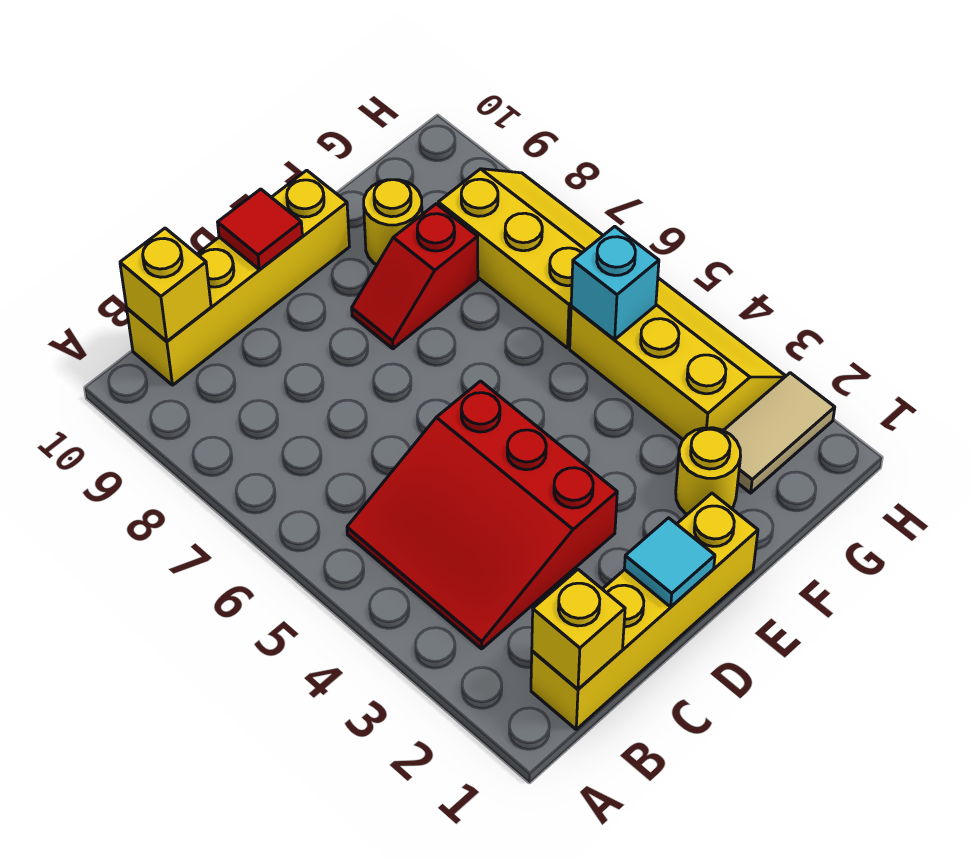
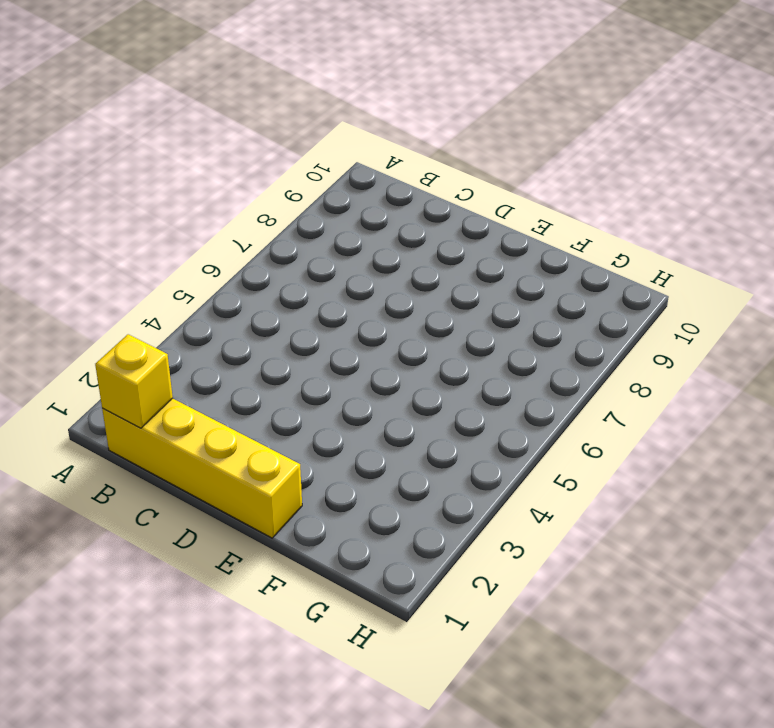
none -> red slope B3:D5 level 1 top D
none -> yellow brick B10:E10 level 1
none -> red slope E8:F8 level 1 top F

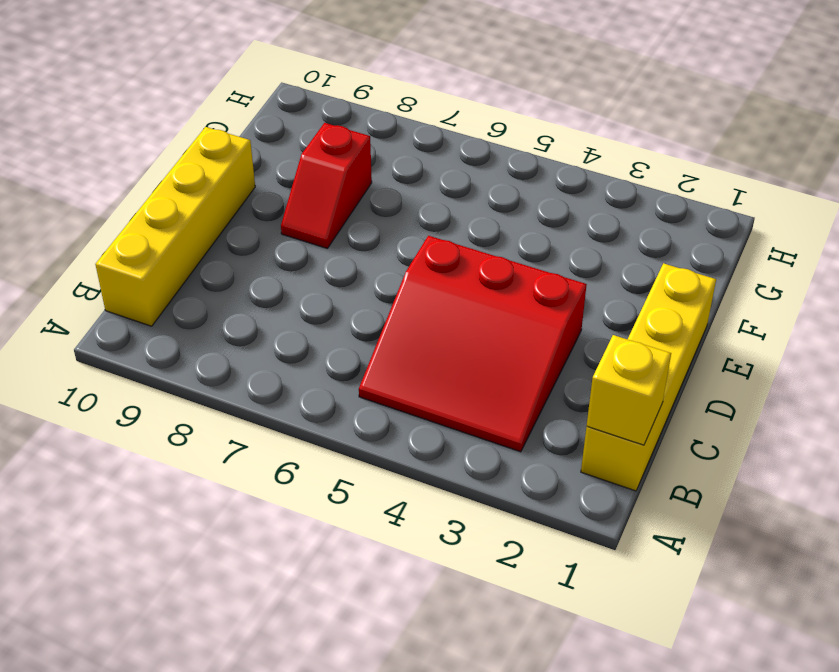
none -> yellow round brick F2 level 1
none -> yellow round brick F9 level 1
none -> tan tile G2:H2 level 1

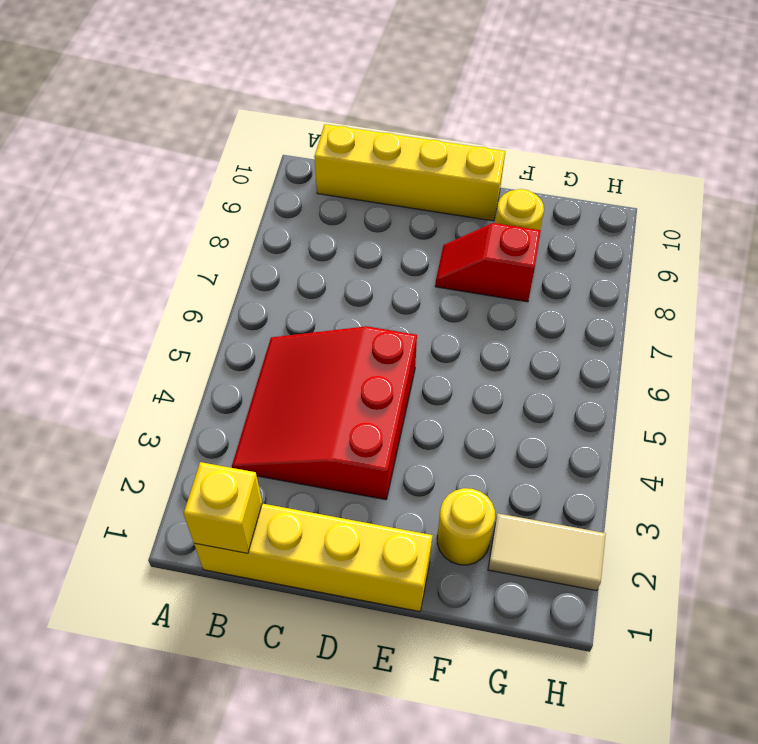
none -> yellow slope G3:H5 level 1 top G
none -> yellow slope G6:H8 level 1 top G
none -> yellow brick B10 level 2

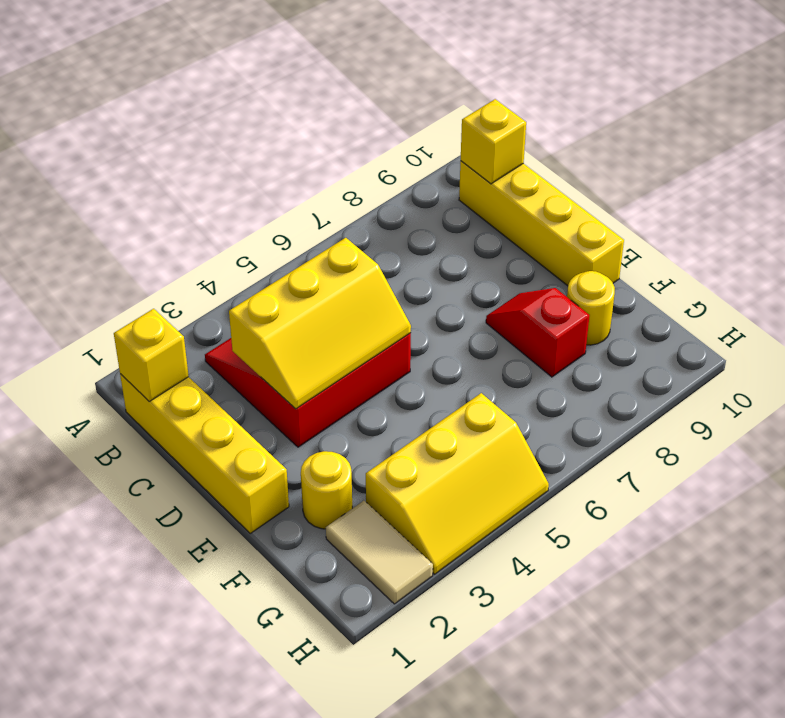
yellow slope C3:D5 level 2 top C -> yellow slope G6:H8 level 1 top G
none -> cyan tile D1 level 2
none -> red tile D10 level 2
none -> cyan brick G5 level 2

